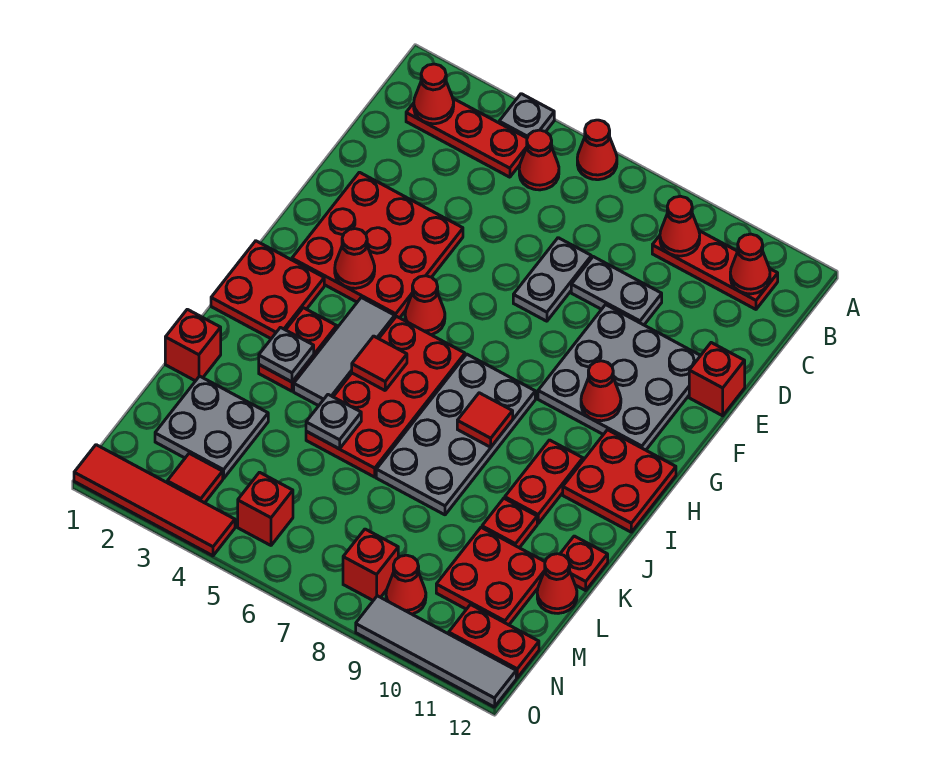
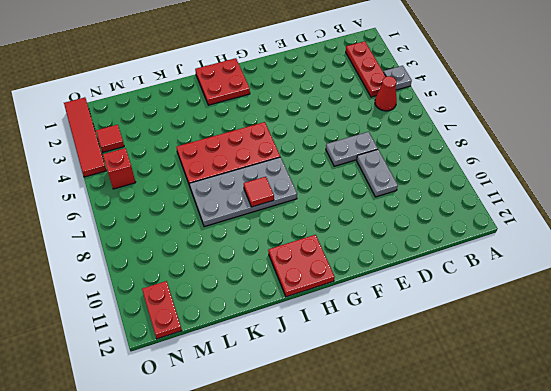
none -> red cone A6 level 1
none -> red plate B9:B11 level 1
none -> red plate E2:G4 level 1
none -> grey plate E9:G11 level 1

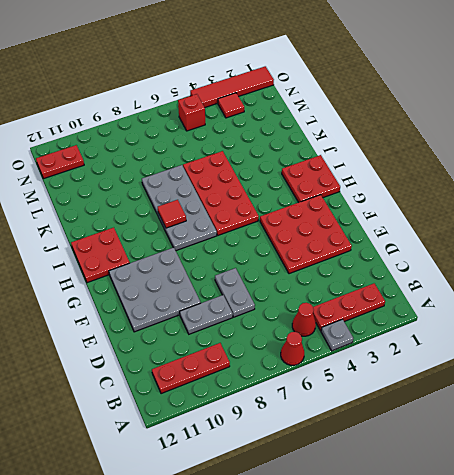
none -> red brick E12 level 1
none -> red cone G5 level 1
none -> grey tile H4:J4 level 1
none -> red plate I3:J3 level 1

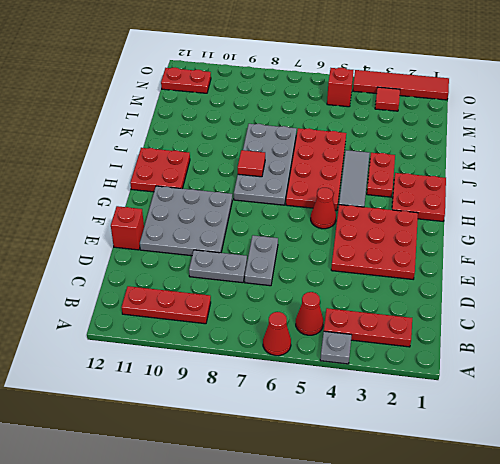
none -> red plate I10:J10 level 1
none -> red brick K1 level 1
none -> red plate K10 level 1
none -> red plate K12 level 1

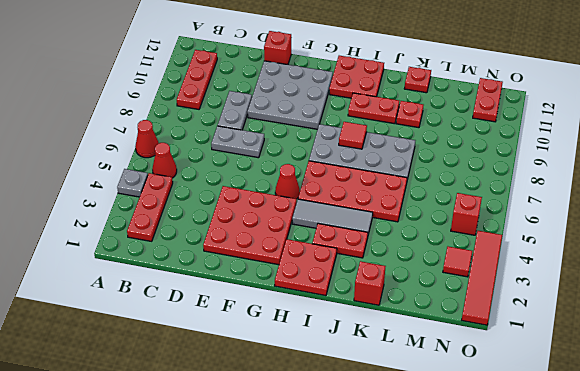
none -> grey plate L2:M3 level 1
none -> red plate L10:M11 level 1
none -> red cone L12 level 1
none -> red brick N8 level 1

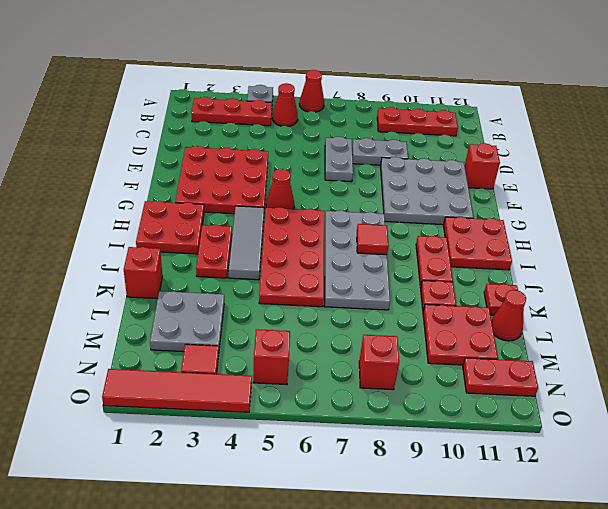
none -> red cone N9 level 1
none -> grey tile O9:O12 level 1
none -> red cone B2 level 2
none -> red cone B9 level 2

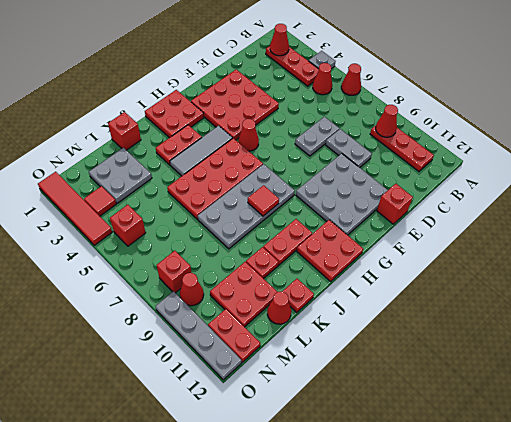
grey plate O9:O12 level 1 -> grey tile O9:O12 level 1
none -> red cone B11 level 2
none -> red cone G3 level 2
none -> red cone G10 level 2
none -> red tile I5 level 2

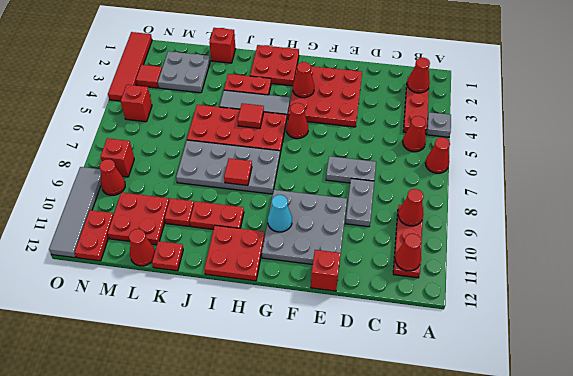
cyan cone G10 level 2 -> red cone G10 level 2
none -> grey plate J3 level 2
none -> grey plate K5 level 2

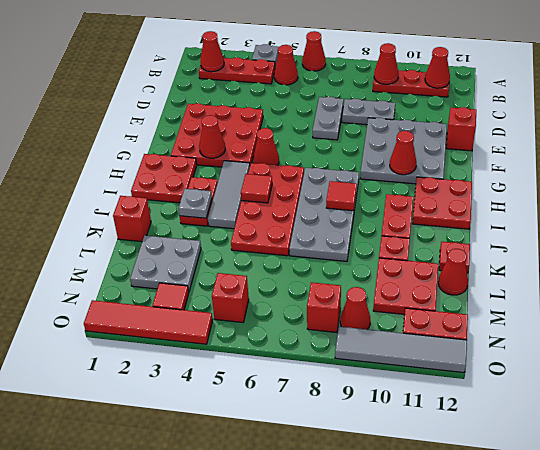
none -> grey plate K5 level 2

